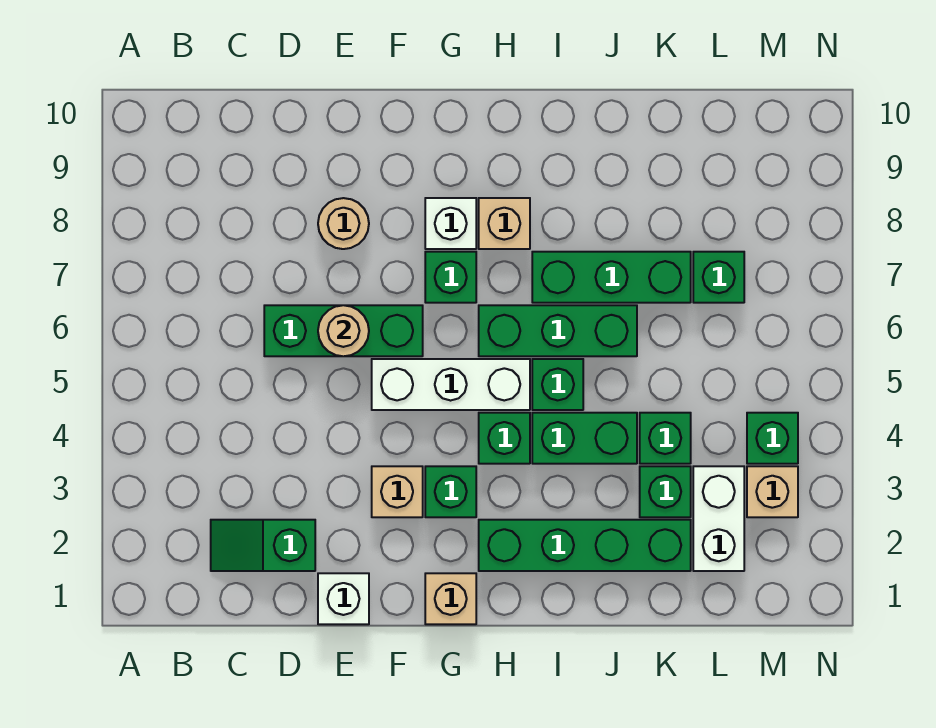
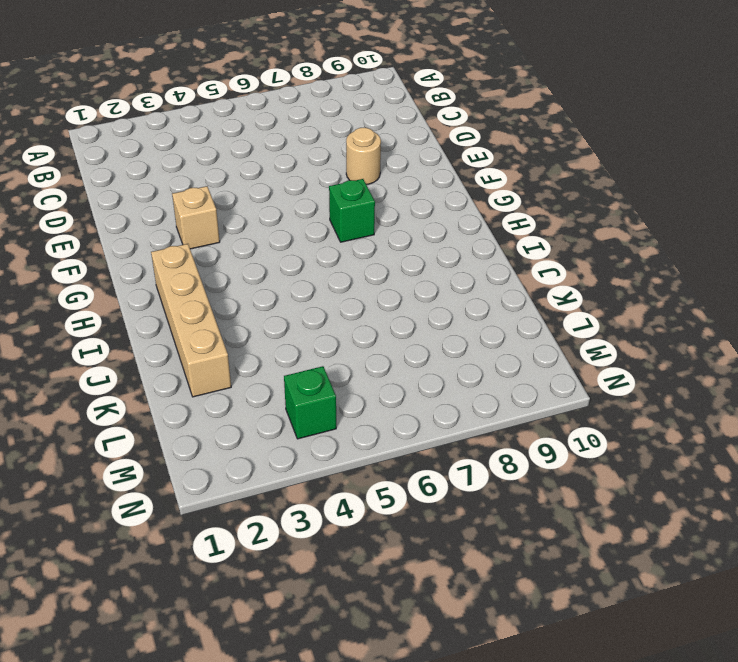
tan brick H2:K2 level 1 -> green brick H2:K2 level 1
none -> green slope C2:D2 level 1 top D
none -> green brick D6:F6 level 1
none -> white brick E1 level 1

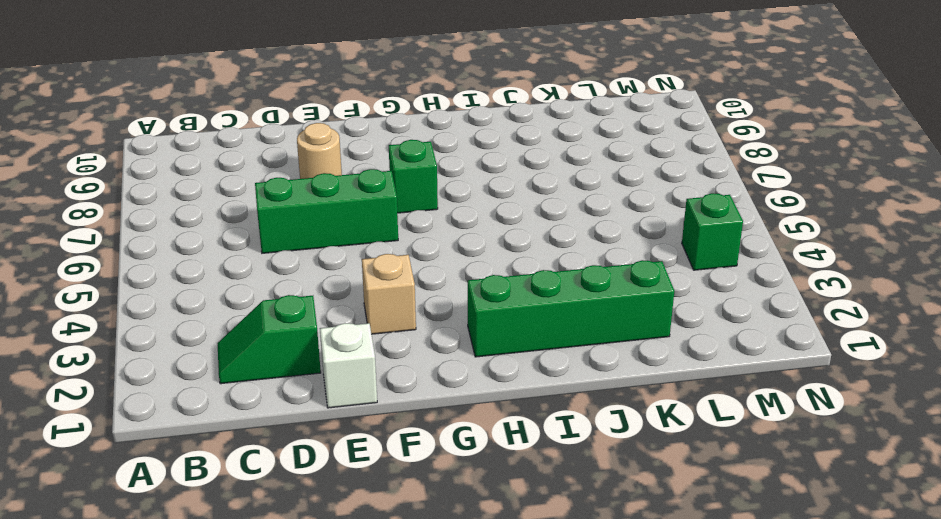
none -> white brick F5:H5 level 1
none -> tan brick G1 level 1
none -> green brick G3 level 1

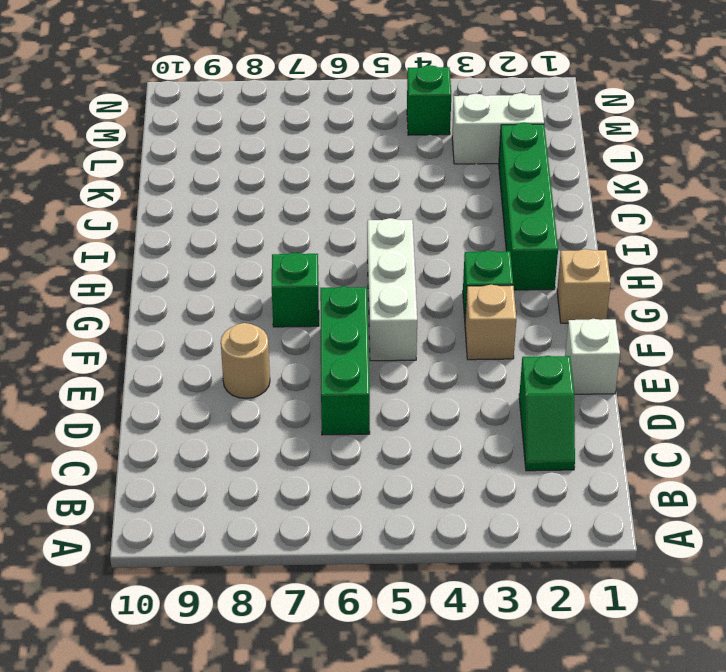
none -> white brick G8 level 1
none -> green brick H4 level 1
none -> green brick H6:J6 level 1

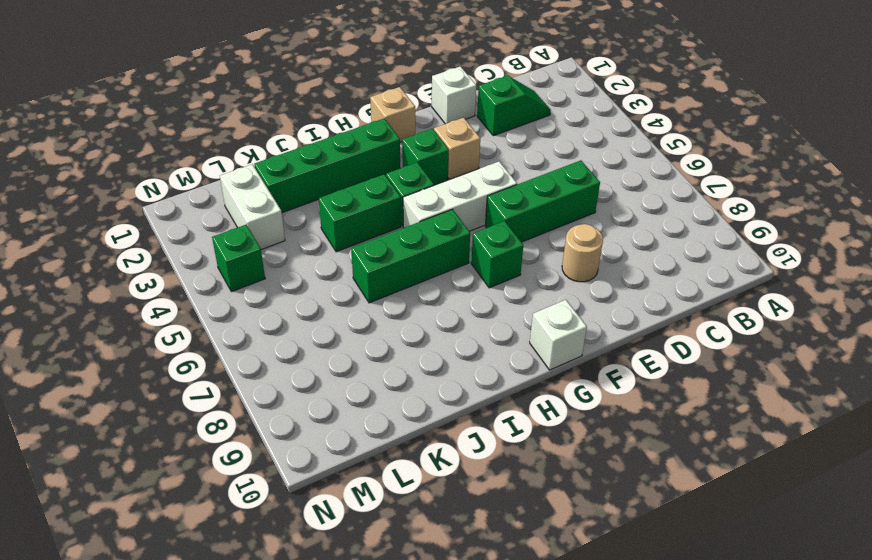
white brick G10 level 1 -> white brick G8 level 1
none -> tan brick H8 level 1
none -> green brick I5 level 1
none -> green brick I7:K7 level 1

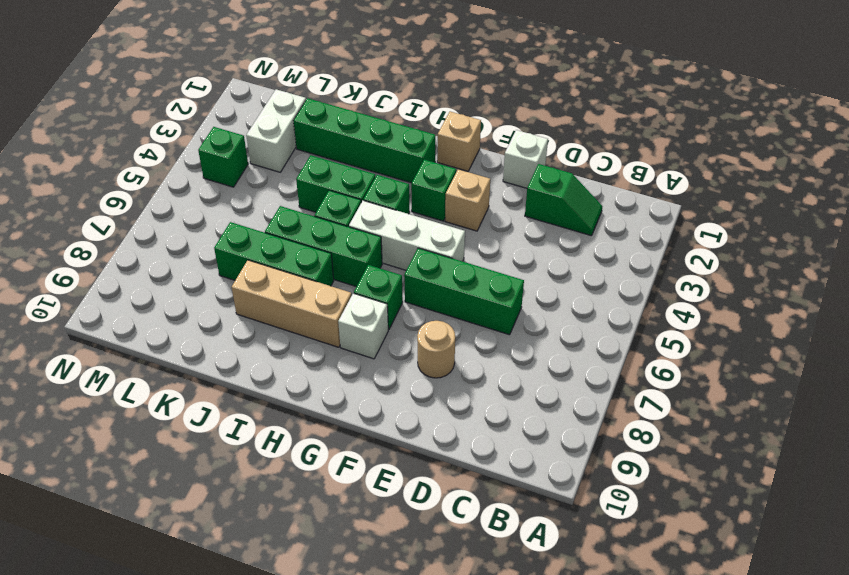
tan brick H8:J8 level 1 -> tan brick H8 level 1
none -> green brick K3 level 1
none -> green brick K4 level 1
none -> green brick L7 level 1

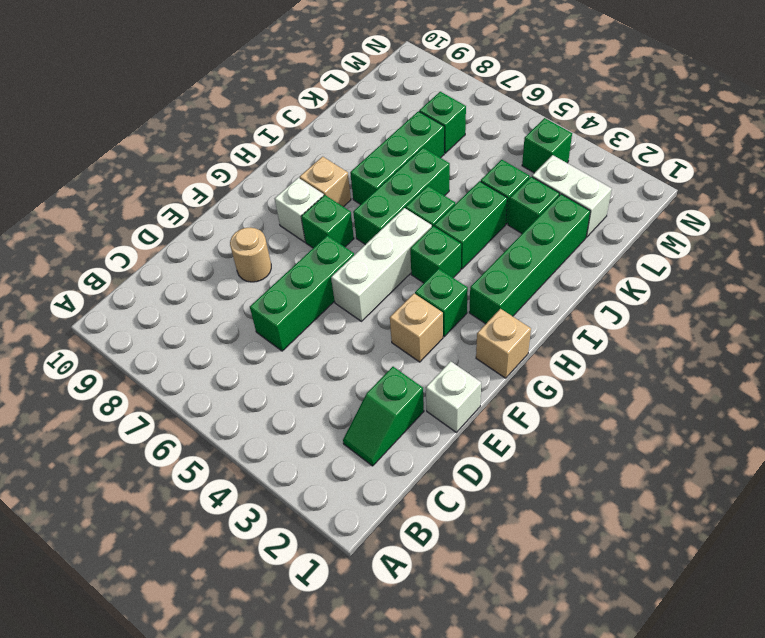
none -> tan brick M3 level 1
none -> tan round brick E6 level 2

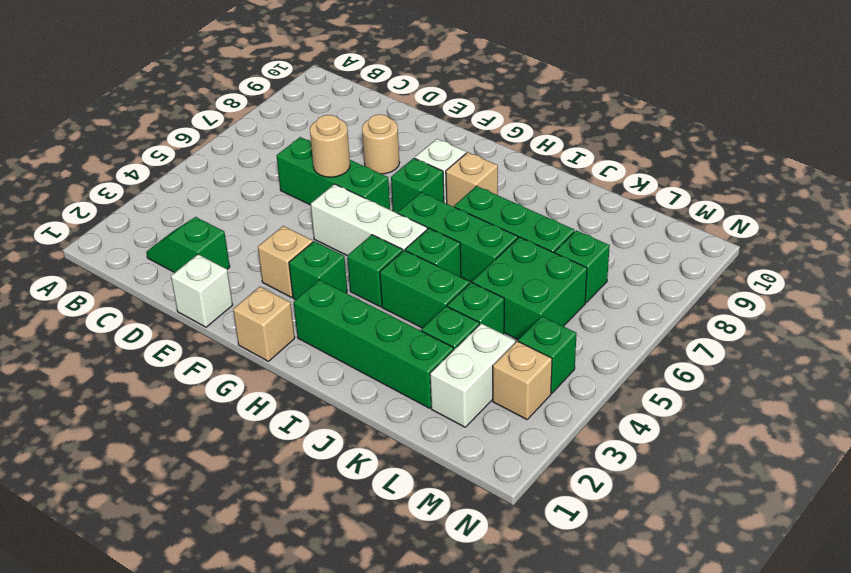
green brick K5:L6 level 1 -> none

